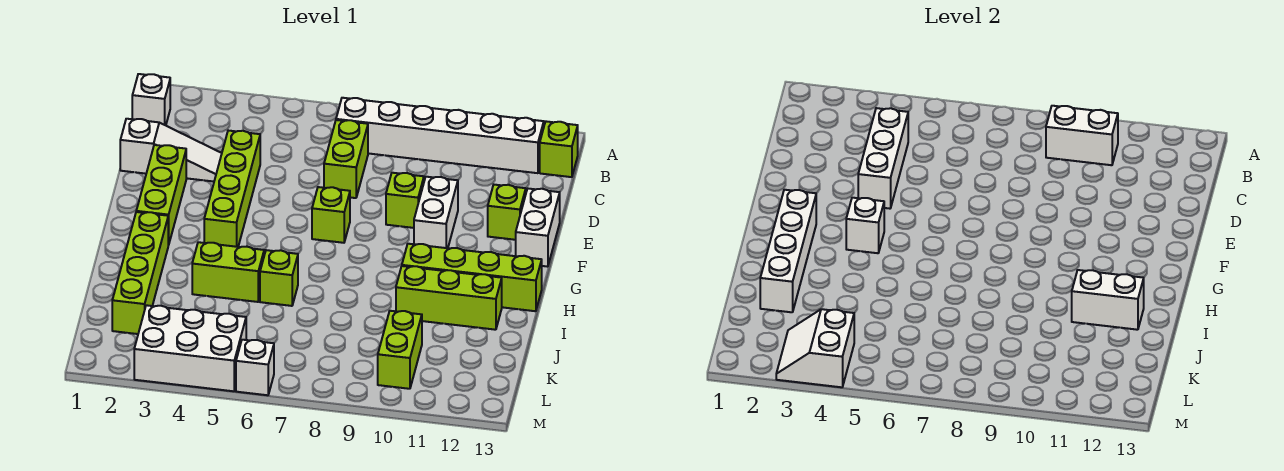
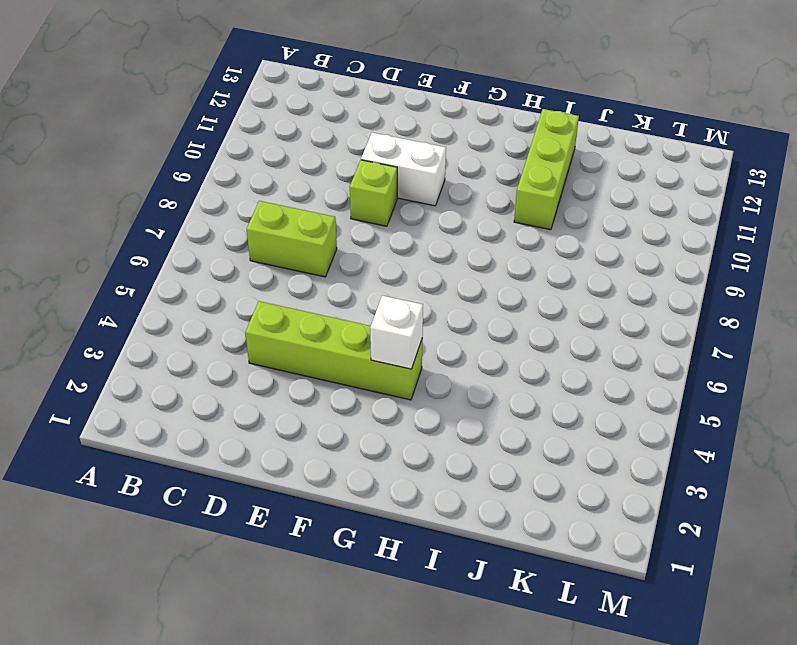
none -> white brick B1 level 1
none -> white brick B7:B12 level 1
none -> lime brick B13 level 1

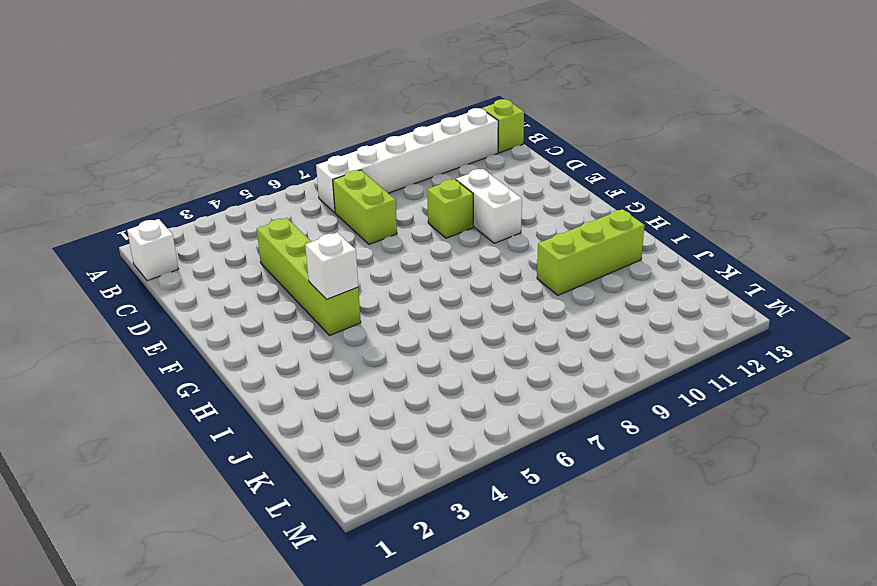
none -> white slope D1:D3 level 1 top 1
none -> lime brick E2:G2 level 1
none -> lime brick E12 level 1

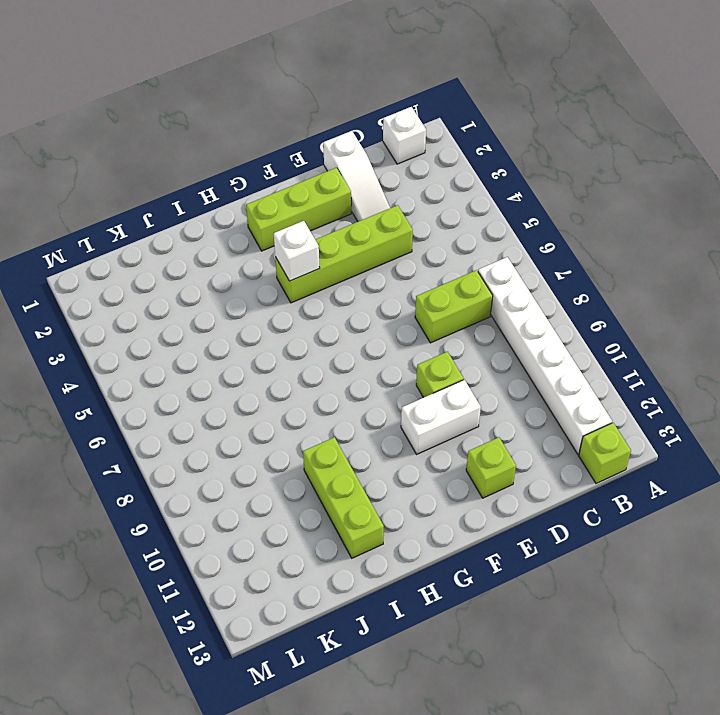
none -> white brick E13:F13 level 1
none -> lime brick F7 level 1
none -> lime brick H2:K2 level 1

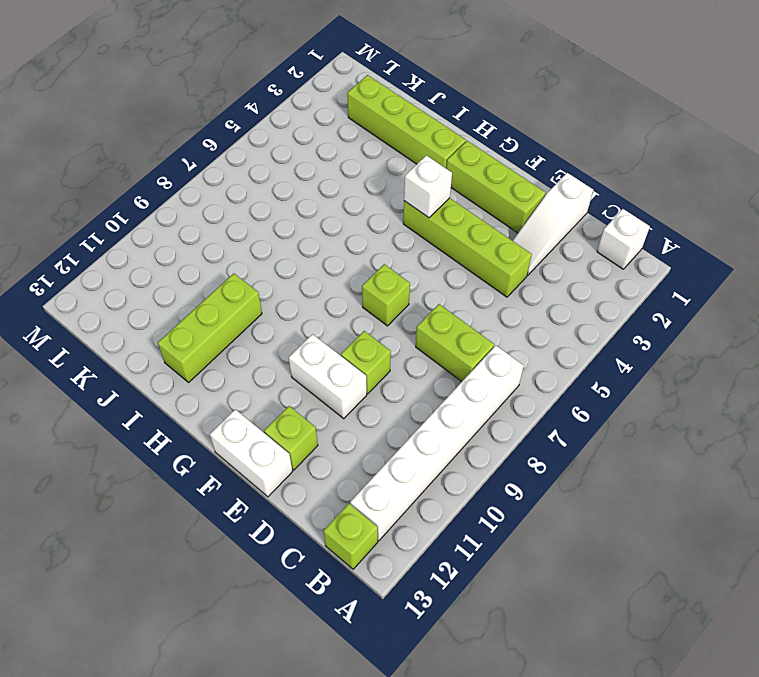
none -> lime brick H10:H13 level 1
none -> lime brick I4:I5 level 1
none -> lime brick I6 level 1

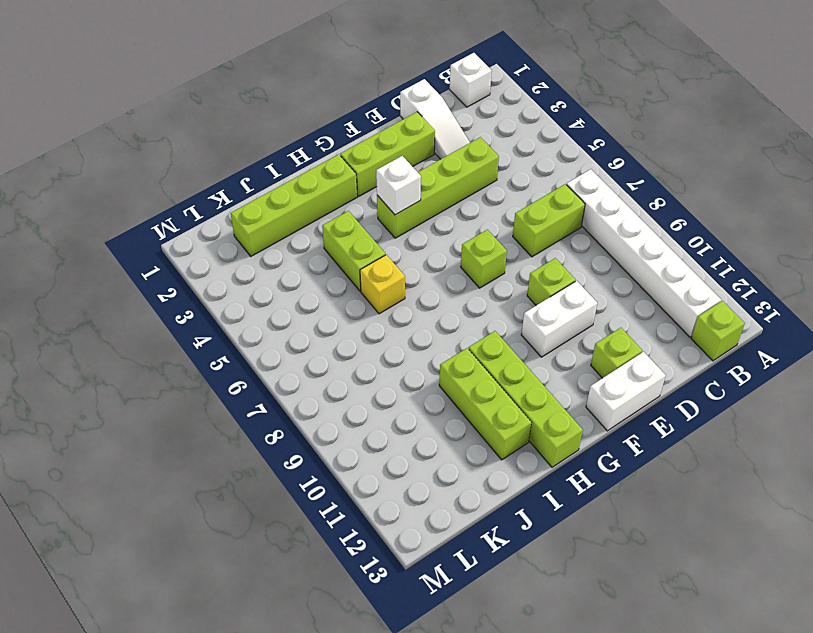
yellow brick I6 level 1 -> lime brick I6 level 1
none -> lime brick K10:L10 level 1
none -> white brick L3:M5 level 1
none -> white brick M6 level 1

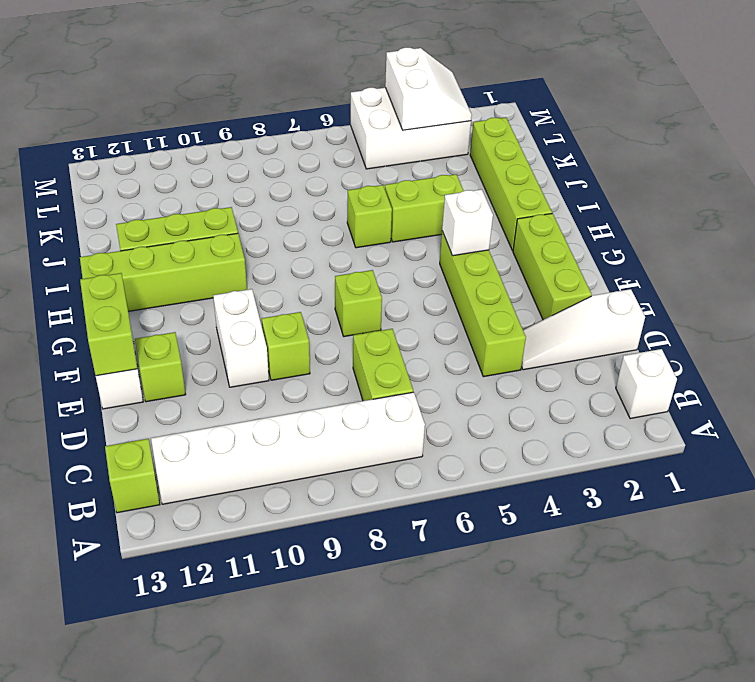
lime brick E13:F13 level 2 -> lime brick K10:L10 level 1
none -> white brick M6 level 1
none -> white brick B9:B10 level 2
none -> white brick C4:E4 level 2

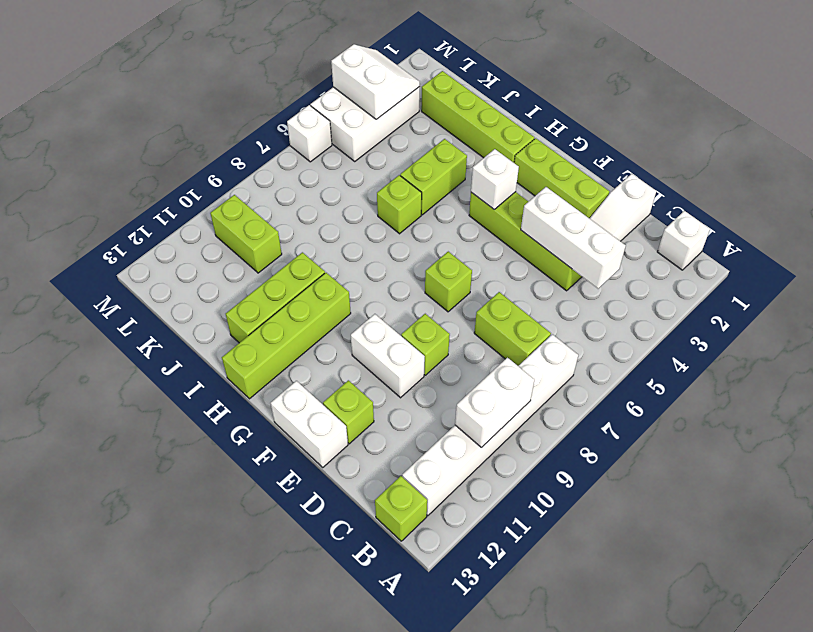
none -> white brick G2:J2 level 2
none -> white brick I11:I12 level 2

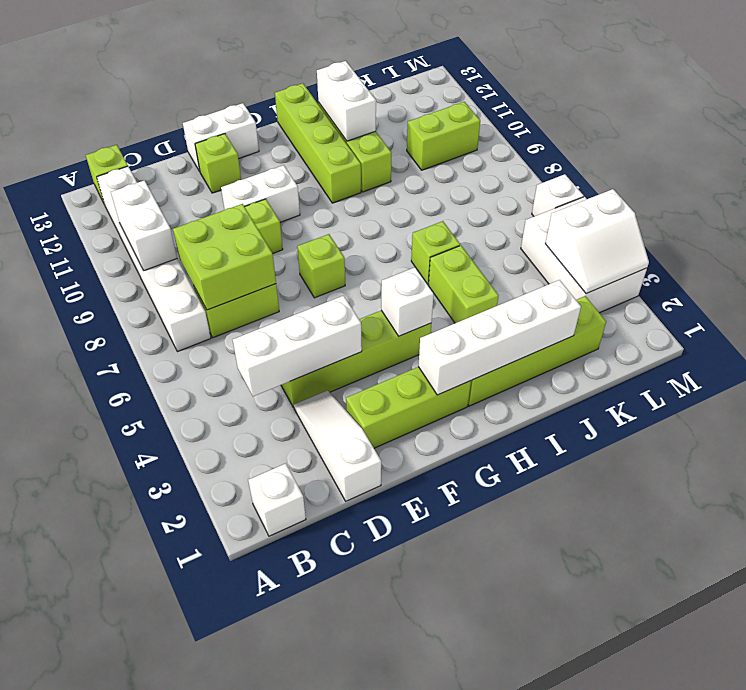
lime brick C7:D8 level 2 -> none

